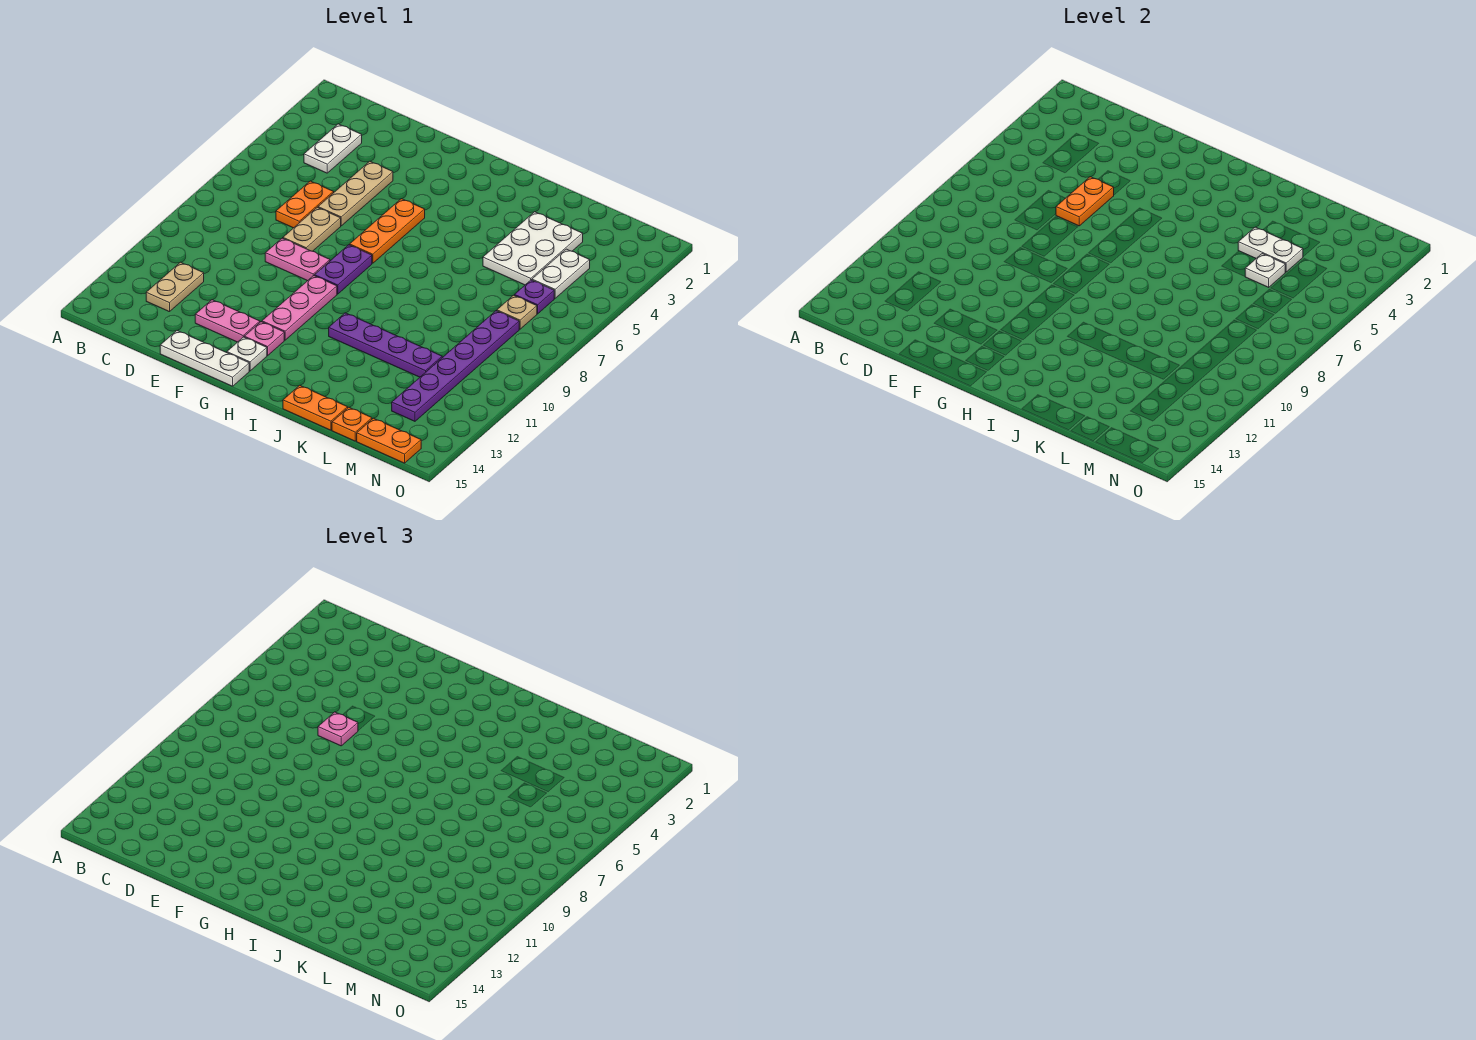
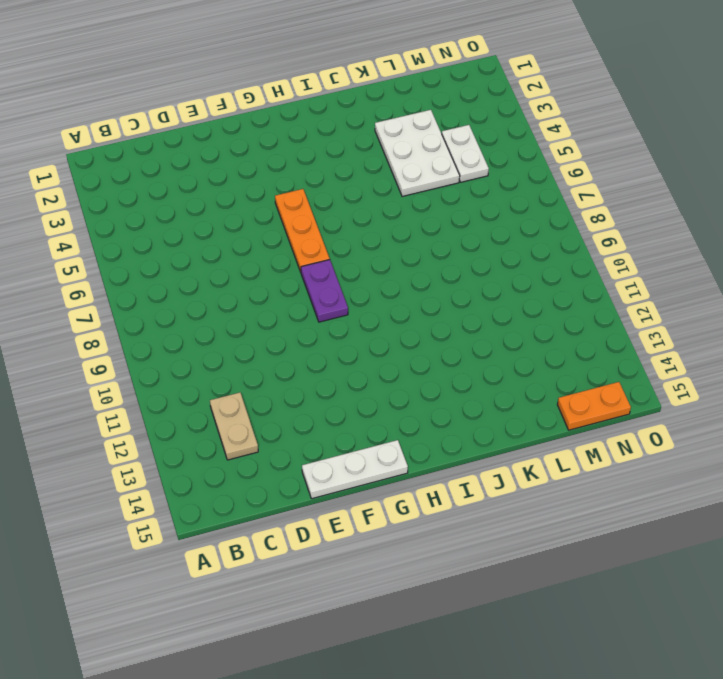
none -> white plate C3:C4 level 1
none -> orange plate D6:D7 level 1
none -> tan plate E4:E6 level 1

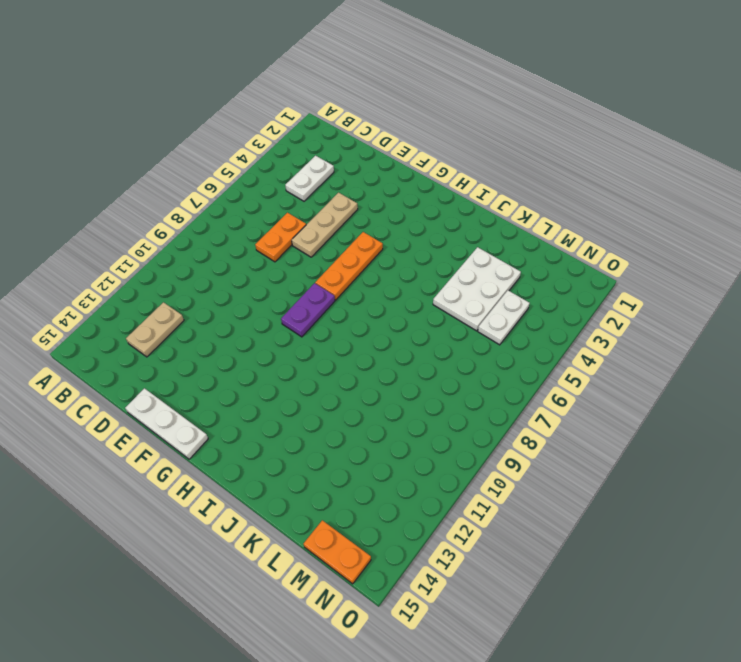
none -> tan plate E7:E8 level 1
none -> pink plate E9:F9 level 1
none -> pink plate E13:F13 level 1

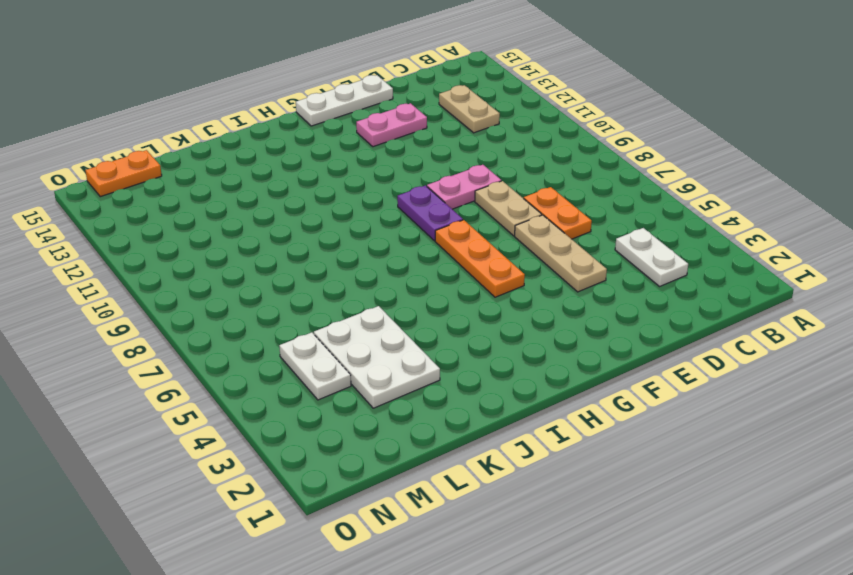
none -> pink plate G10:G12 level 1
none -> pink plate G13 level 1
none -> white plate G14 level 1

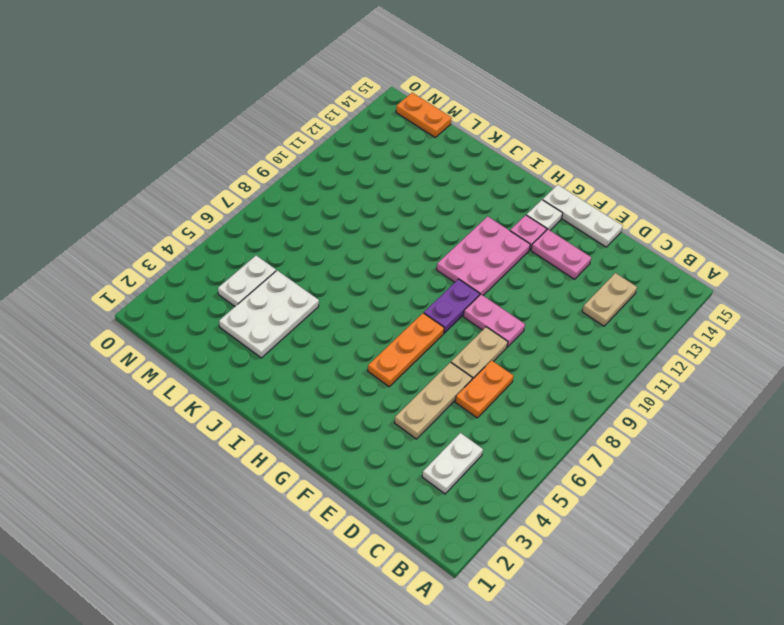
pink plate G10:H12 level 1 -> pink plate G10:G12 level 1
none -> purple plate I11:L11 level 1
none -> orange plate J15:K15 level 1
none -> orange plate L15 level 1

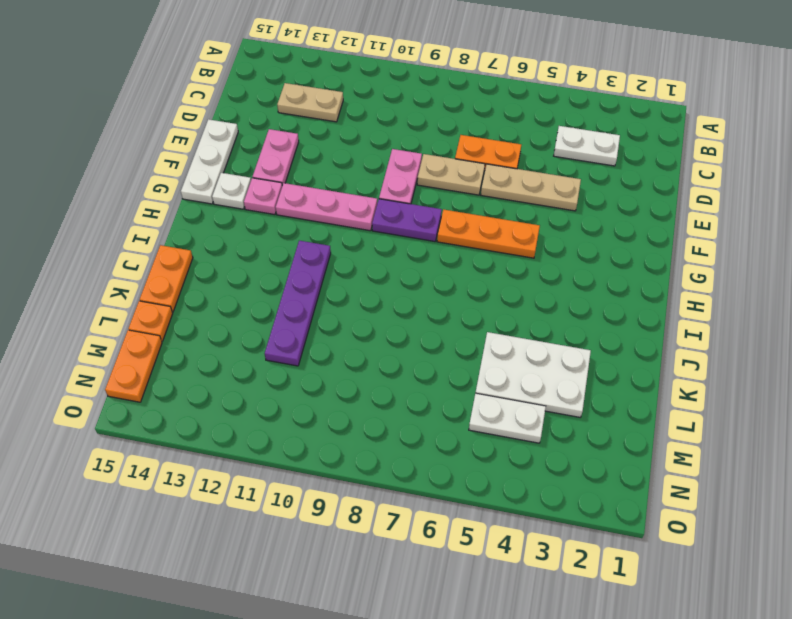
none -> purple plate M6 level 1
none -> tan plate M7 level 1
none -> purple plate M8:M13 level 1

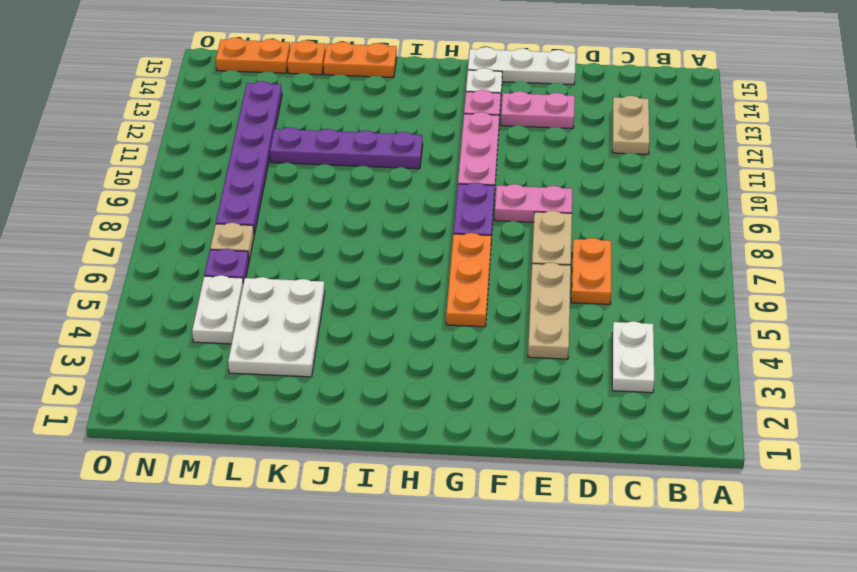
none -> orange plate E5:E6 level 2
none -> white plate K4:L4 level 2
none -> white plate L5 level 2

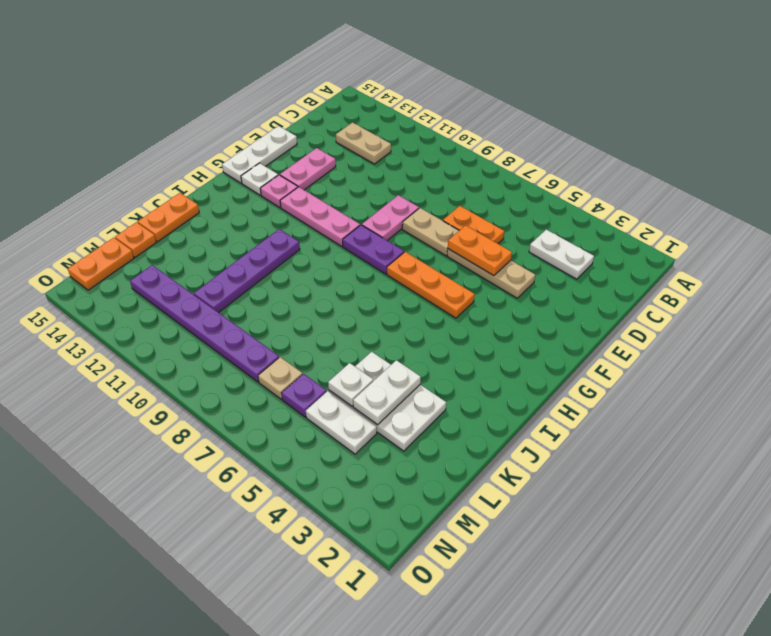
none -> pink plate E6 level 3

